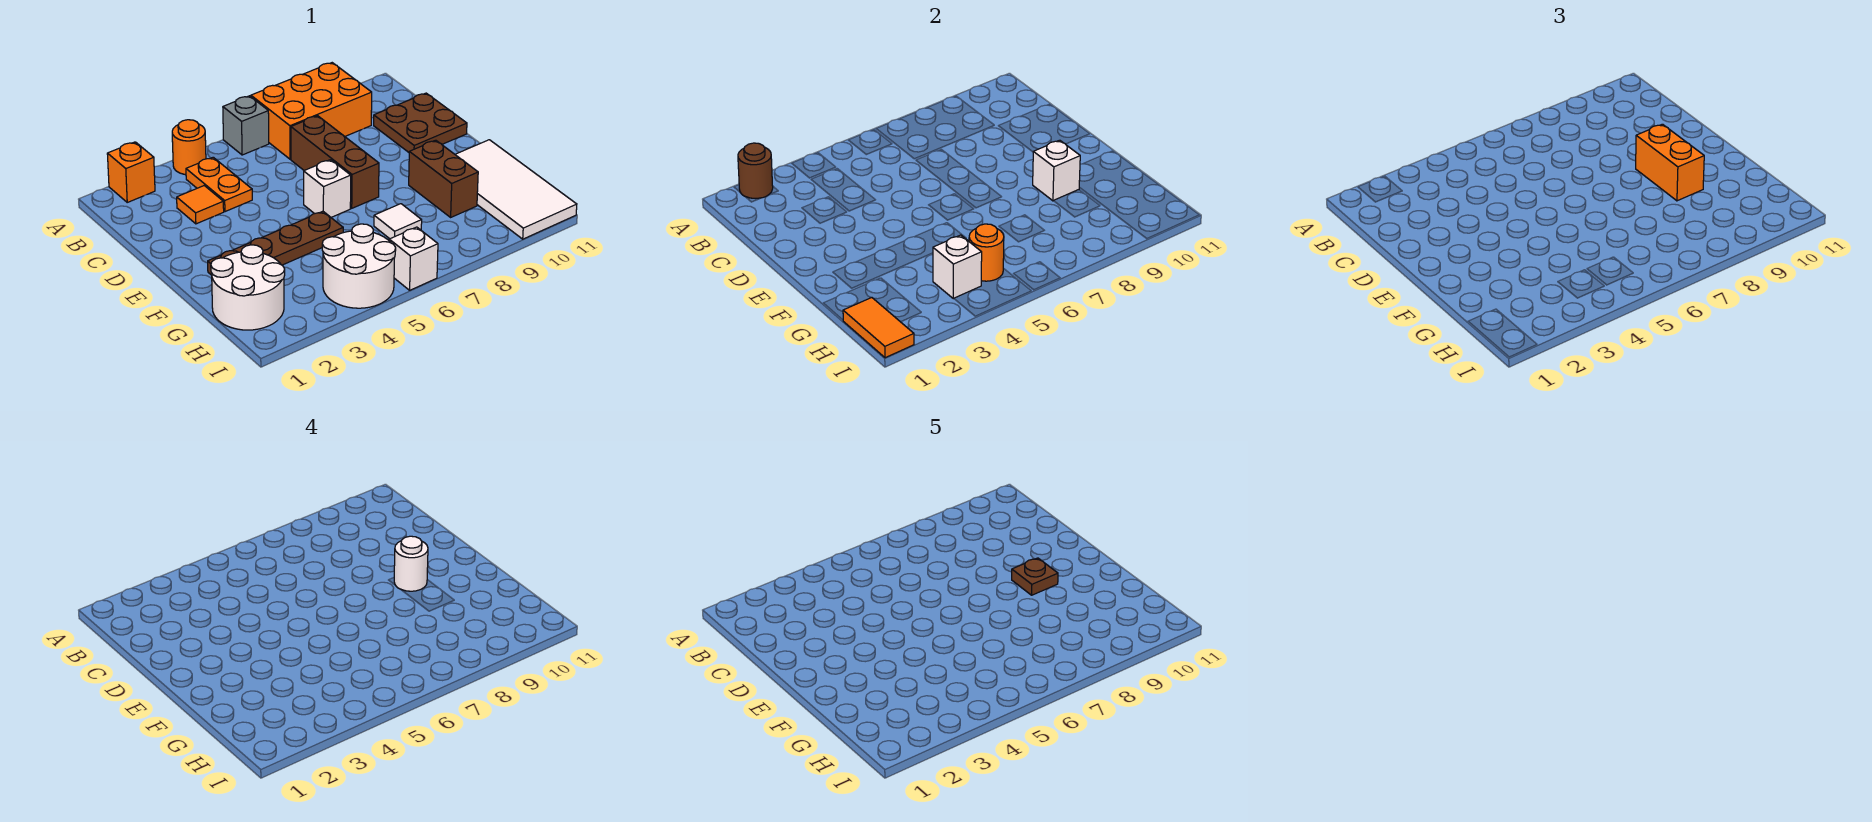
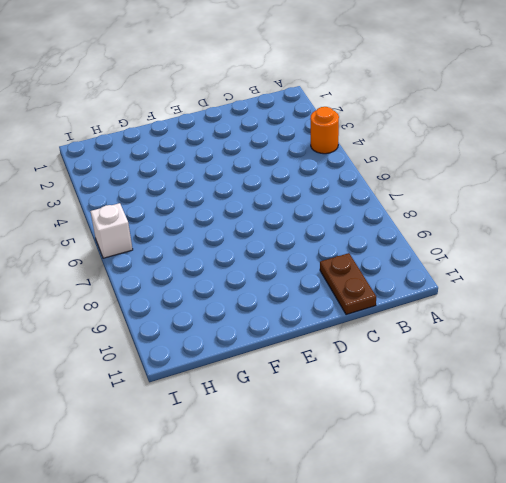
brown plate C10:C11 level 1 -> brown plate C10:D11 level 1
none -> orange brick A2 level 1
none -> grey brick A6 level 1
none -> orange brick A7:B9 level 1

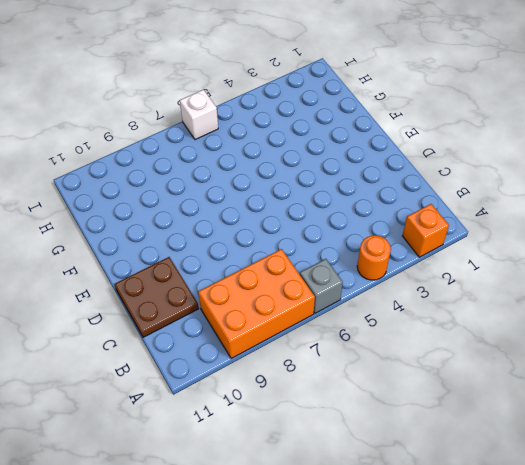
none -> orange plate B4:C4 level 1
none -> orange tile C3 level 1
none -> brown brick C7:E7 level 1

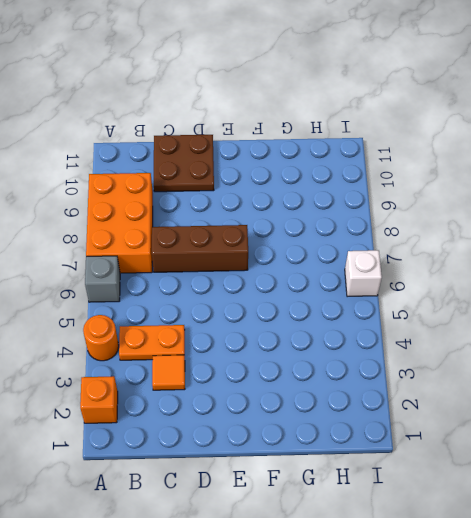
none -> white brick E6 level 1
none -> brown plate F2:F5 level 1
none -> brown brick F9:G9 level 1

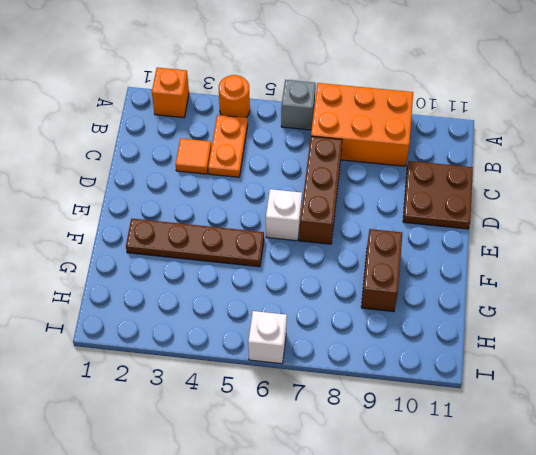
none -> white tile F10:I11 level 1
none -> white round brick G1:H2 level 1
none -> white tile G7 level 1

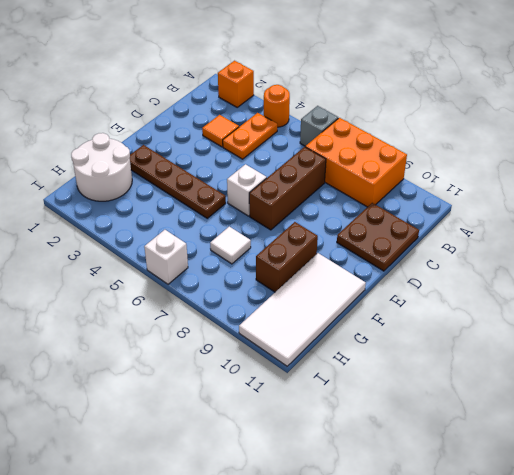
none -> white round brick H4:I5 level 1
none -> brown round brick A2 level 2
none -> white brick F9 level 2

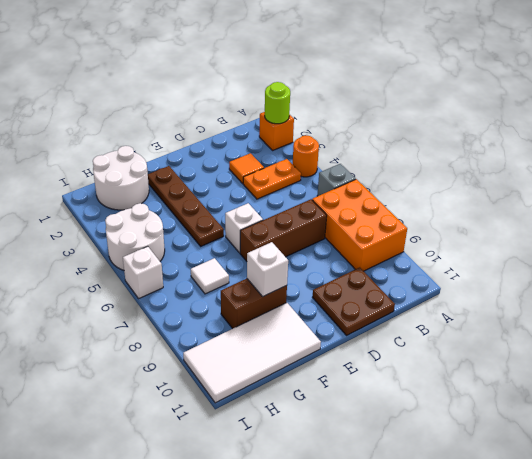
lime round brick A2 level 2 -> brown round brick A2 level 2
none -> orange tile H1:I1 level 2
none -> white brick H4 level 2
none -> orange round brick H5 level 2

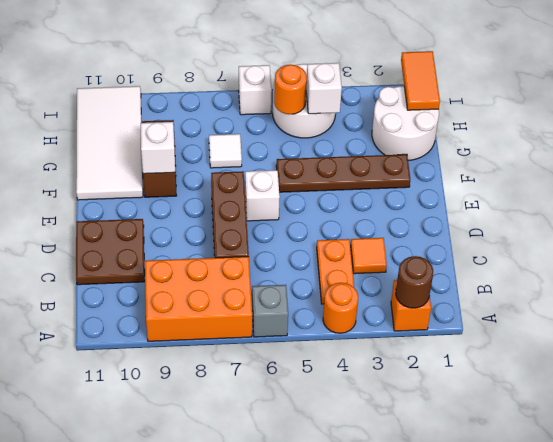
none -> orange brick E9:F9 level 3
none -> white round brick E9 level 4
none -> brown plate E9 level 5

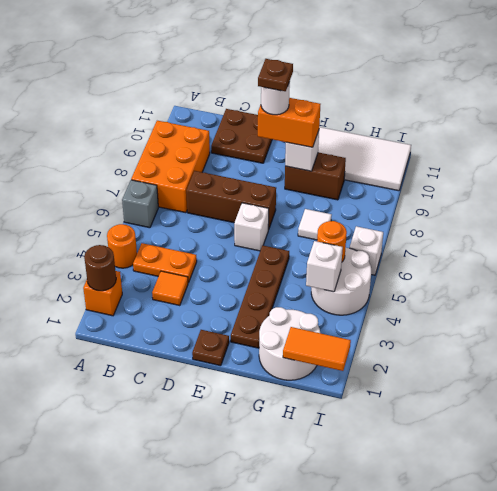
brown plate E1 level 1 -> none

